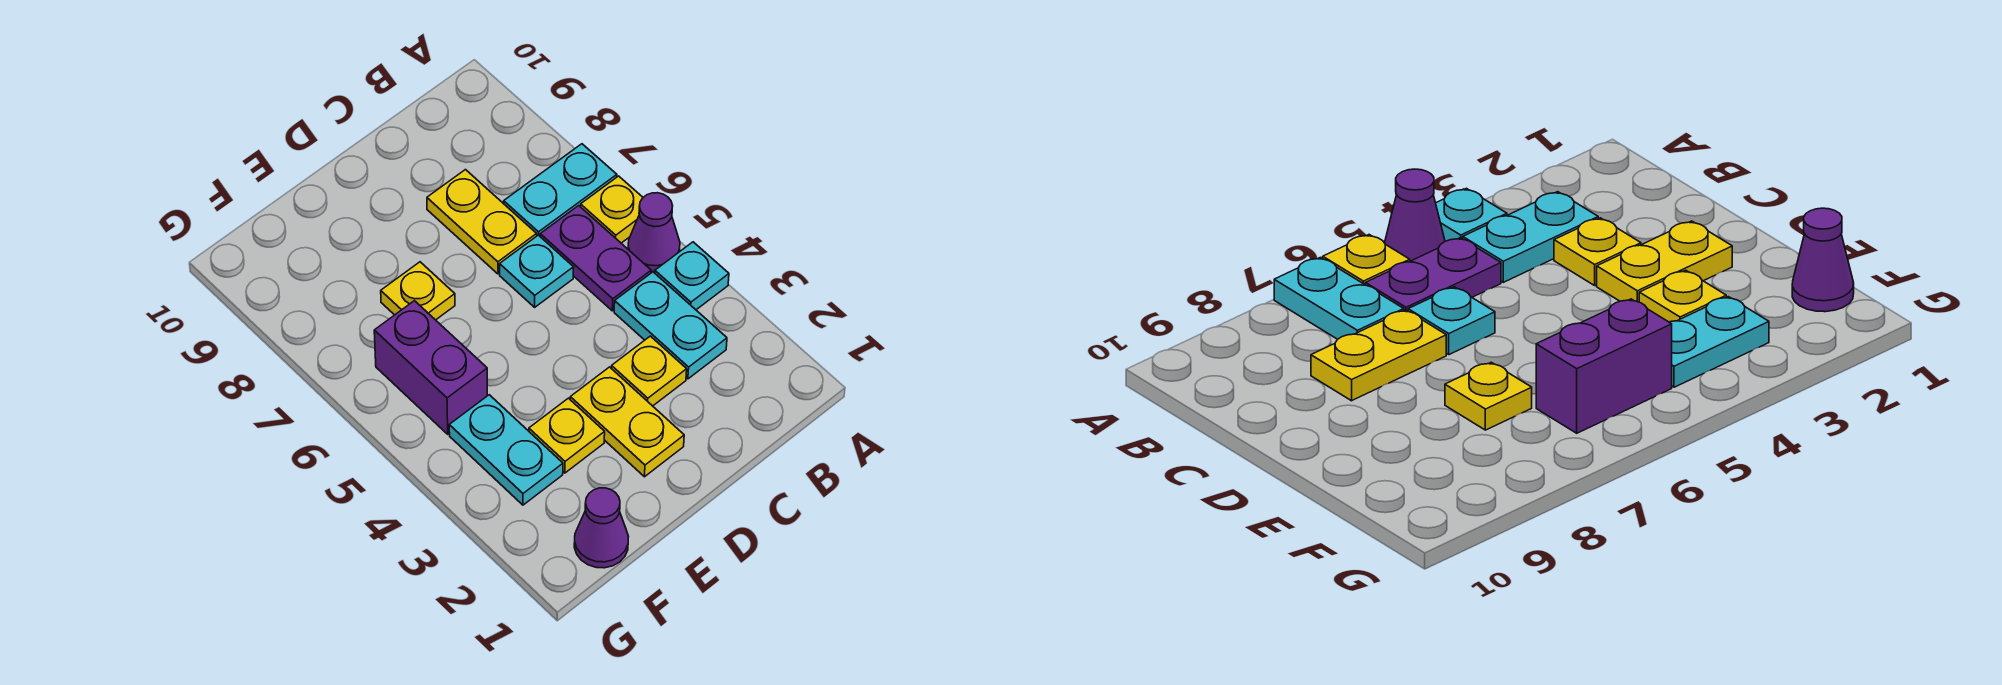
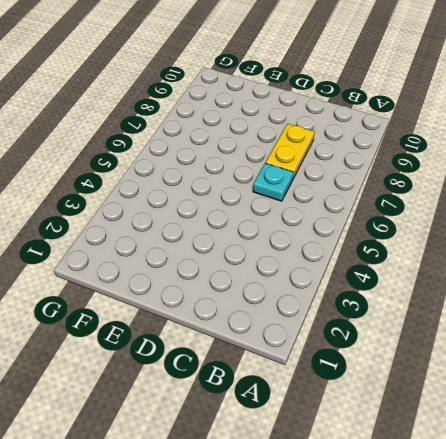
none -> cyan plate A4 level 1
none -> purple cone A5 level 1
none -> yellow plate A6 level 1

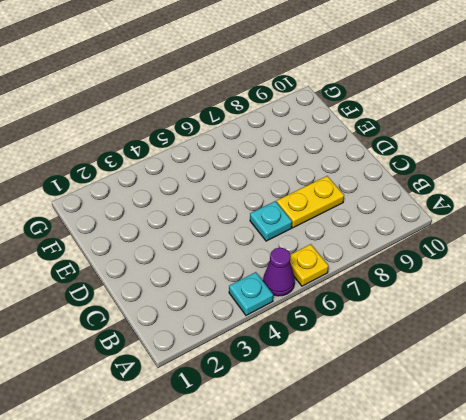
none -> cyan plate A7:B7 level 1
none -> cyan plate B3:B4 level 1
none -> purple plate B5:B6 level 1

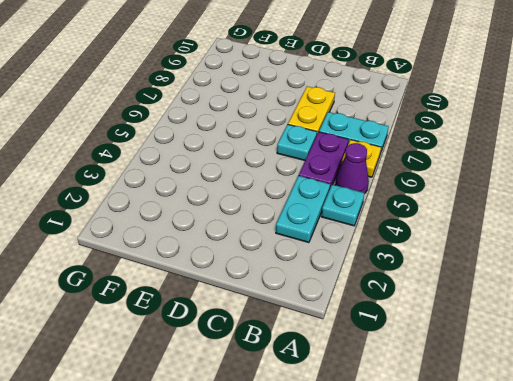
none -> yellow plate C3 level 1
none -> yellow plate D2:D3 level 1
none -> yellow plate E3 level 1

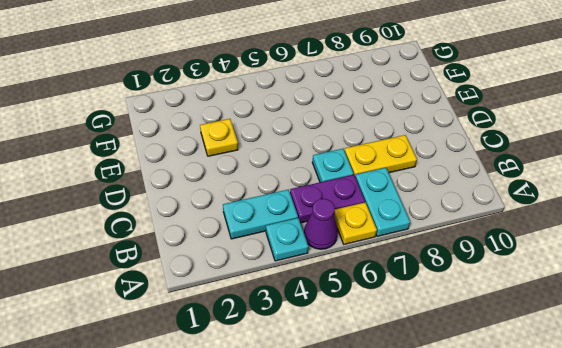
none -> yellow plate C3 level 1
none -> yellow plate D2:D3 level 1
none -> yellow plate E7 level 1

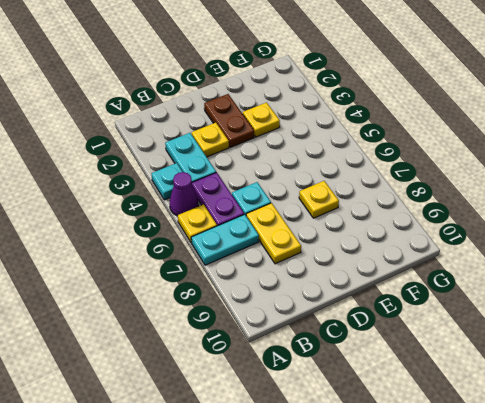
brown plate D2:D3 level 1 -> yellow plate D2:D3 level 1
none -> purple cone F1 level 1
none -> cyan plate F3:F4 level 1
none -> purple brick F5:F6 level 1

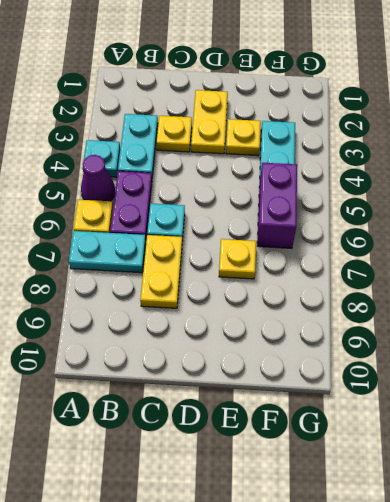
none -> purple cone F1 level 1

